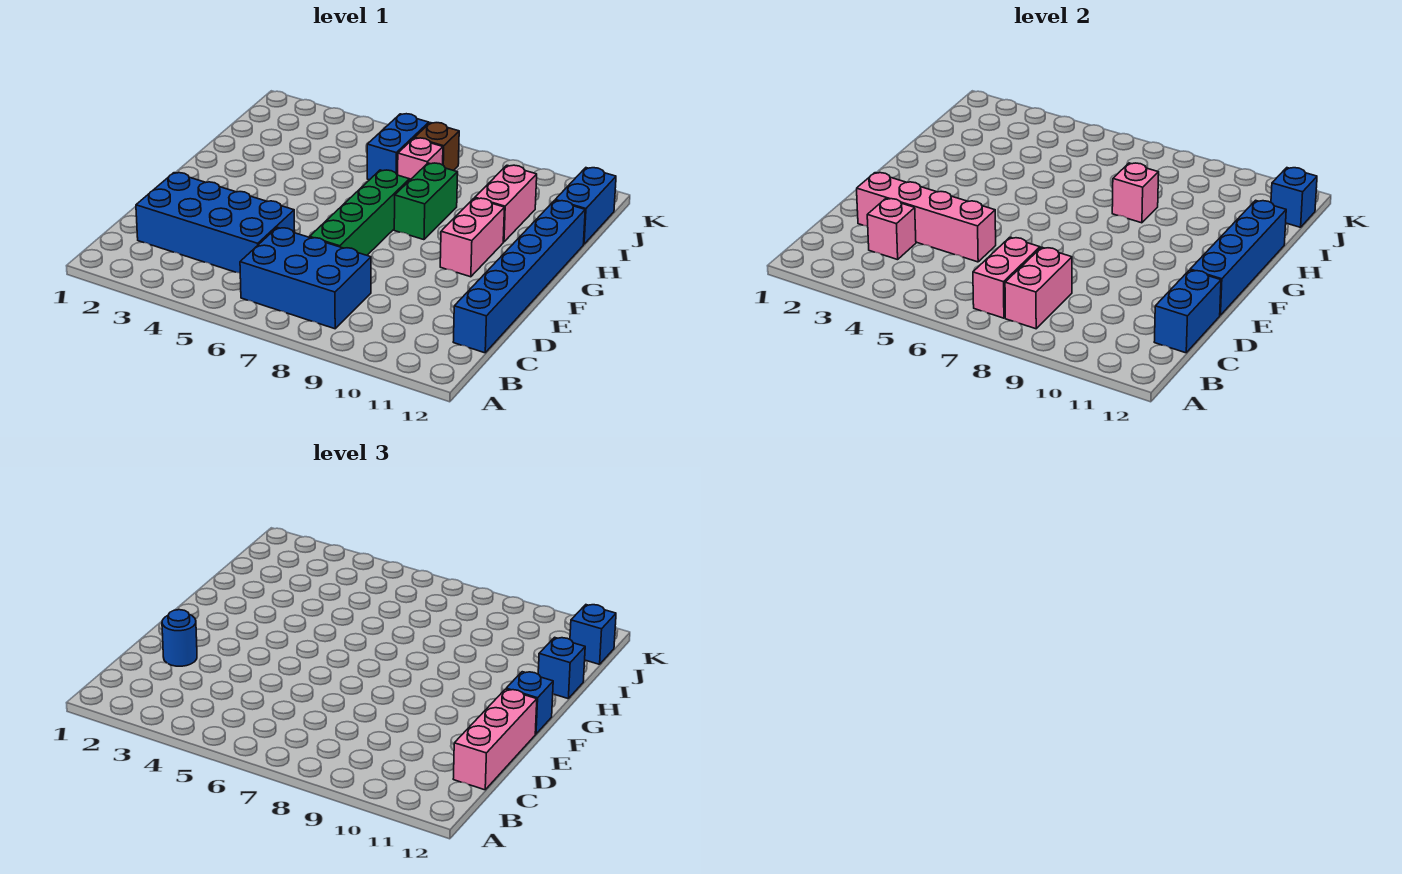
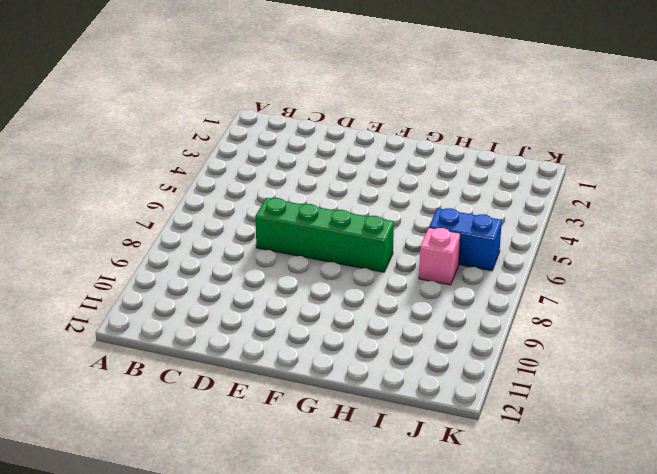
none -> blue brick B6:C8 level 1
none -> blue brick C2:D5 level 1
none -> blue brick C12:H12 level 1

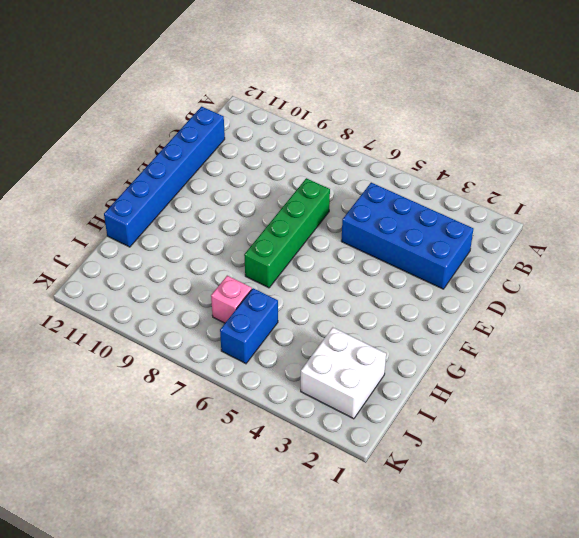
white brick I2:J3 level 1 -> none
none -> blue brick B6:C8 level 1
none -> pink brick F10:G10 level 1
none -> green brick G8:H8 level 1

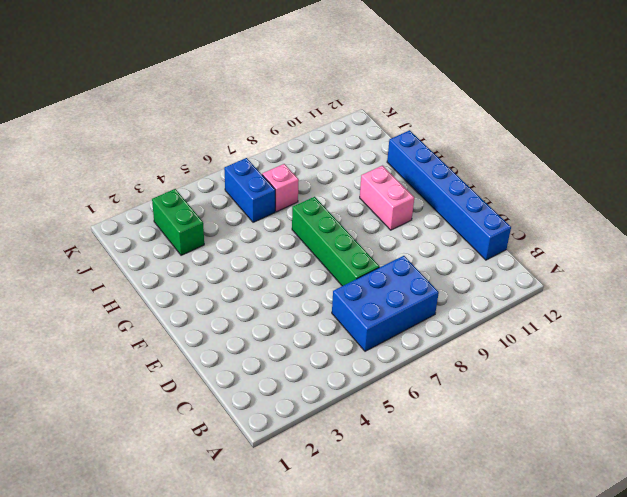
green brick I3:J3 level 1 -> green brick G8:H8 level 1
none -> blue brick C2:D5 level 1
none -> pink brick H10:I10 level 1
none -> blue brick I12:J12 level 1

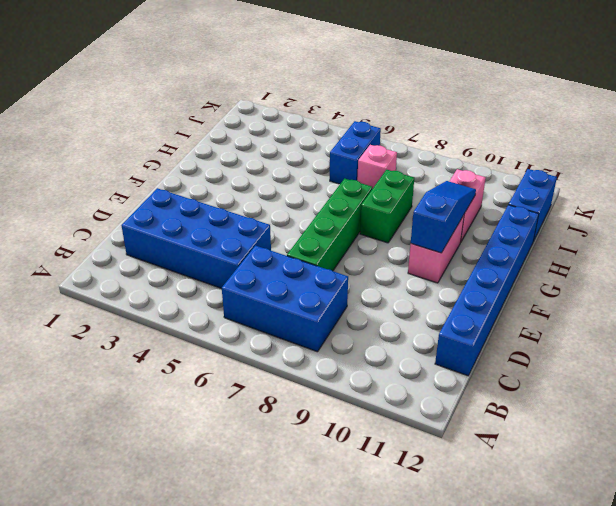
blue slope F10:H10 level 2 top F -> none
none -> brown brick J7 level 1
none -> pink brick B7:C7 level 2
none -> pink brick B8:C8 level 2

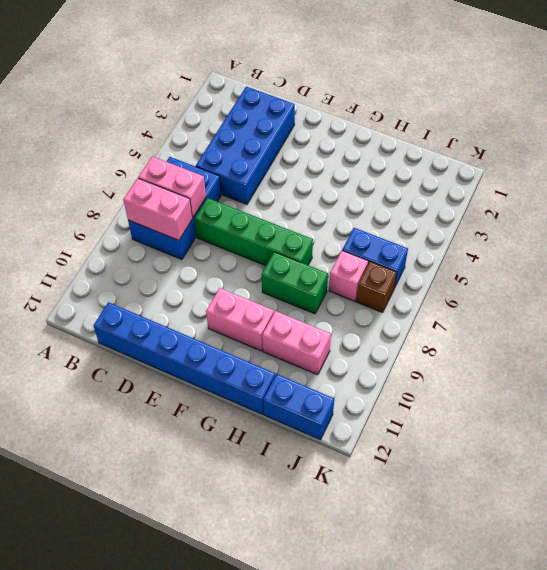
none -> pink brick C3 level 2
none -> blue brick C12:D12 level 2
none -> pink brick D2:D5 level 2

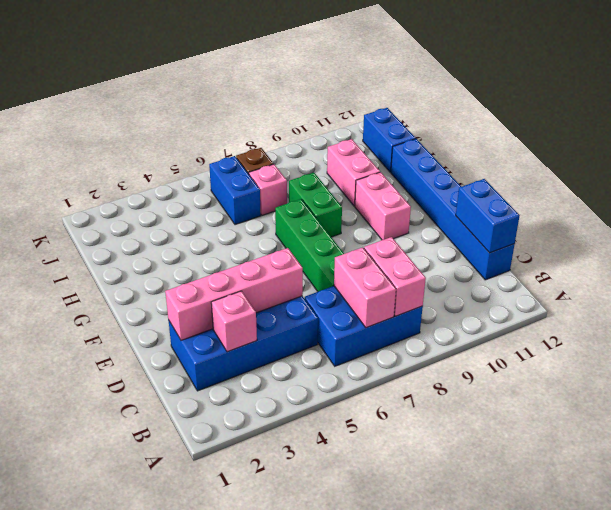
none -> blue brick E12:H12 level 2
none -> pink brick H8 level 2
none -> blue brick J12 level 2

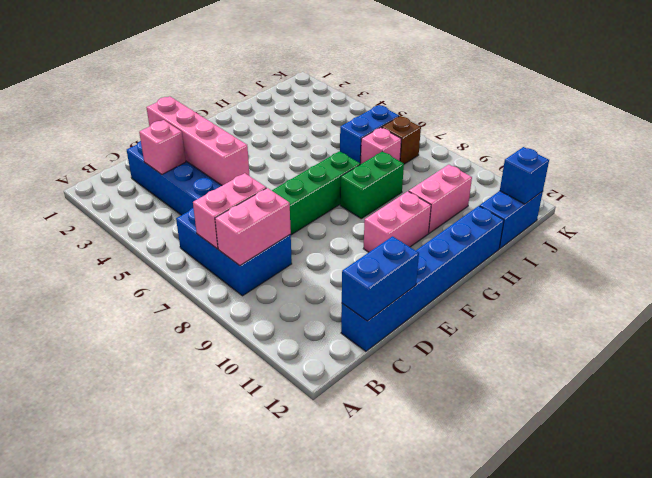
none -> blue brick E12:H12 level 2
none -> pink brick H8 level 2
none -> pink brick C12:E12 level 3

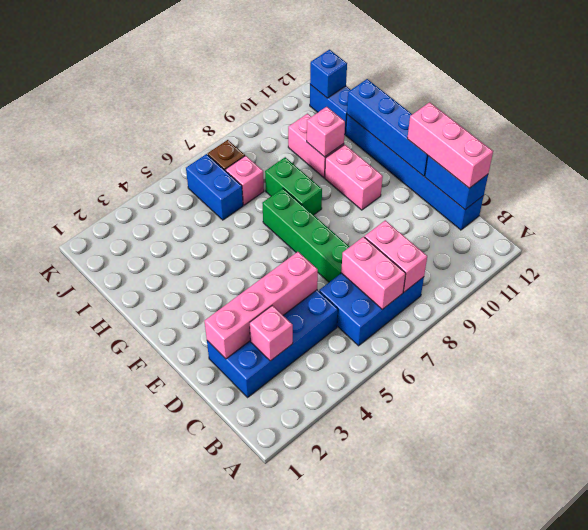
pink brick H10 level 2 -> pink brick H8 level 2
none -> blue round brick D2 level 3
none -> blue brick F12 level 3
none -> blue brick H12 level 3

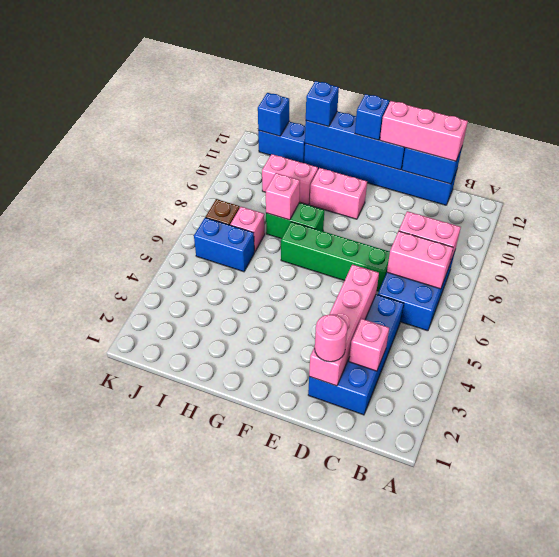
pink round brick D2 level 3 -> blue round brick D2 level 3
none -> blue brick J12 level 3

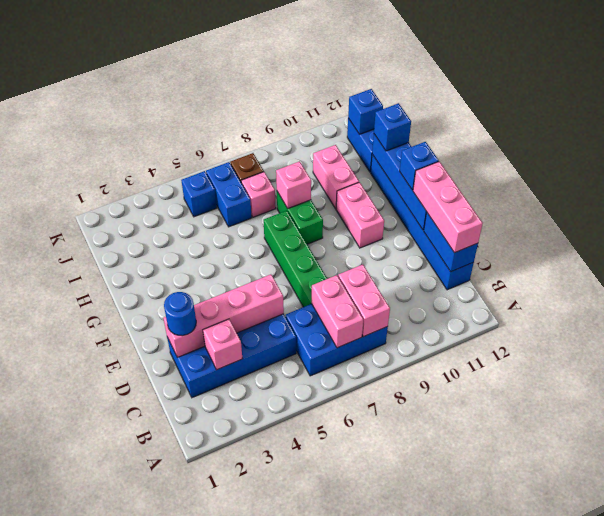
blue brick J5 level 1 -> blue brick J12 level 3

